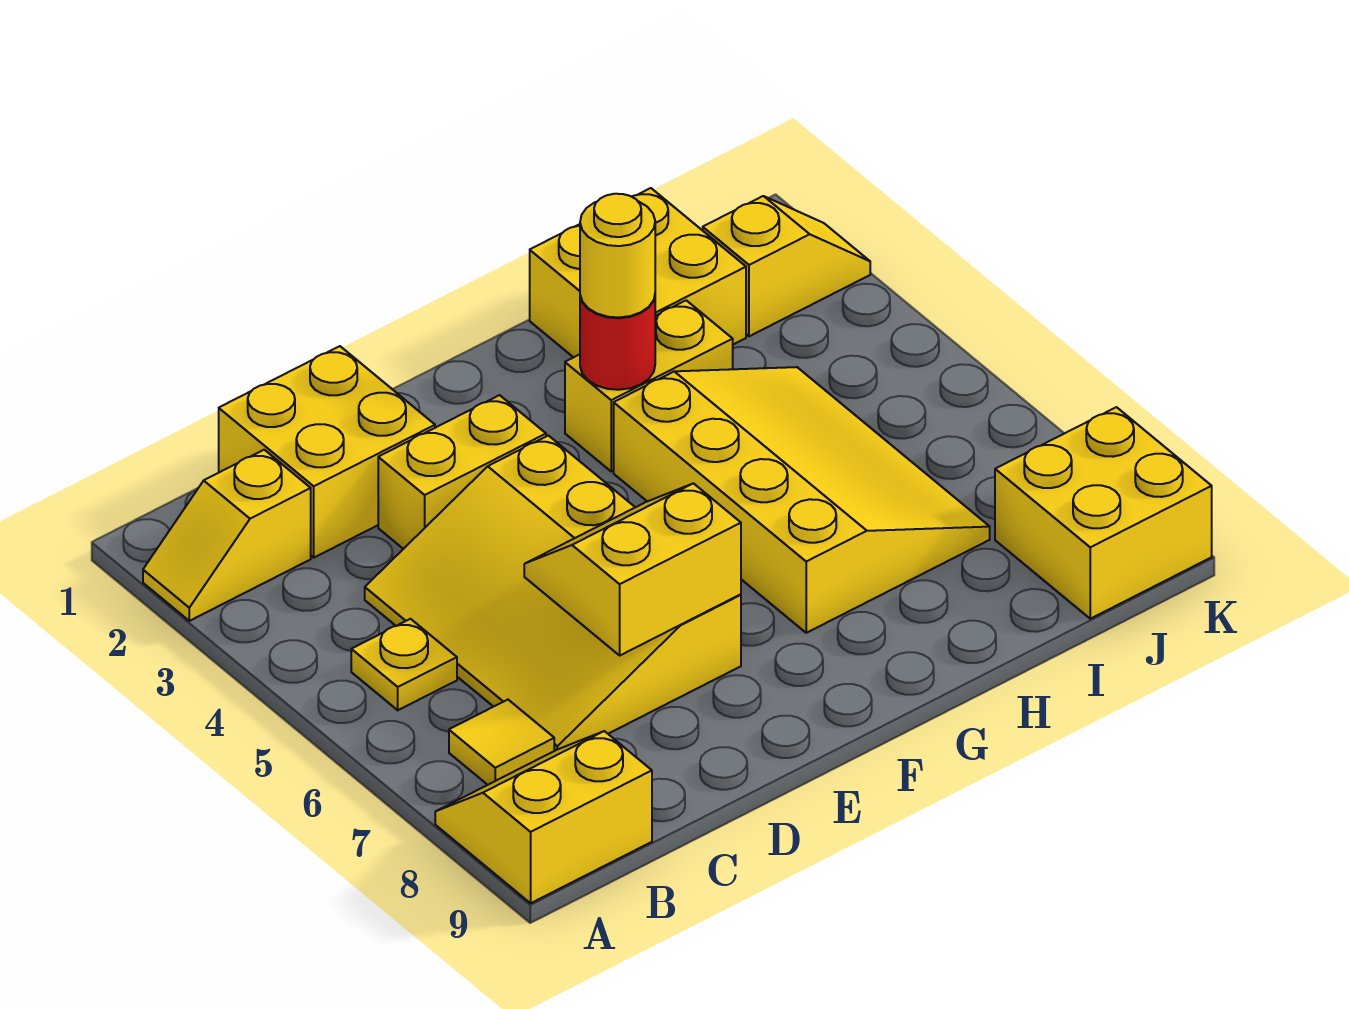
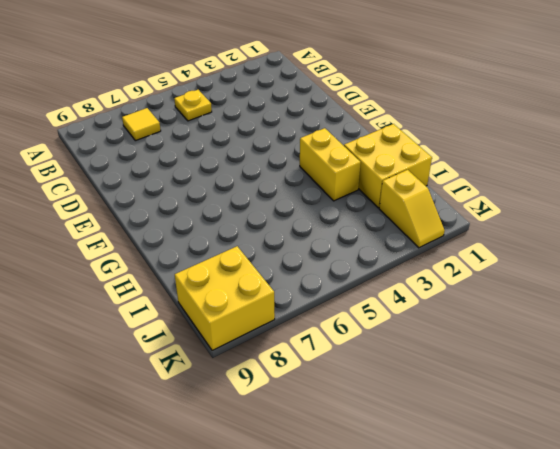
none -> yellow slope A2:B2 level 1 top B
none -> yellow slope A8:B9 level 1 top 9
none -> yellow brick C1:D2 level 1

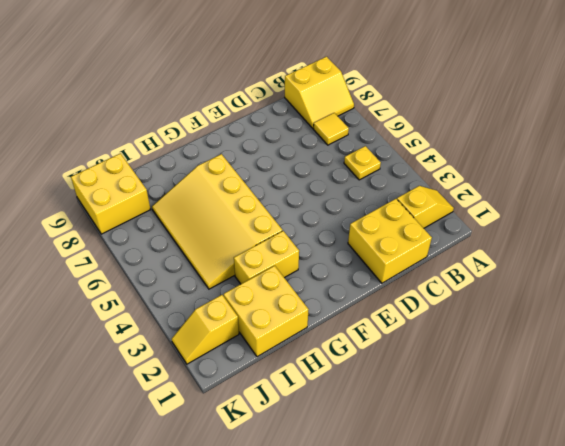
none -> yellow slope C4:E7 level 1 top E
none -> yellow brick D3:E3 level 1
none -> yellow slope D6:E7 level 2 top 7

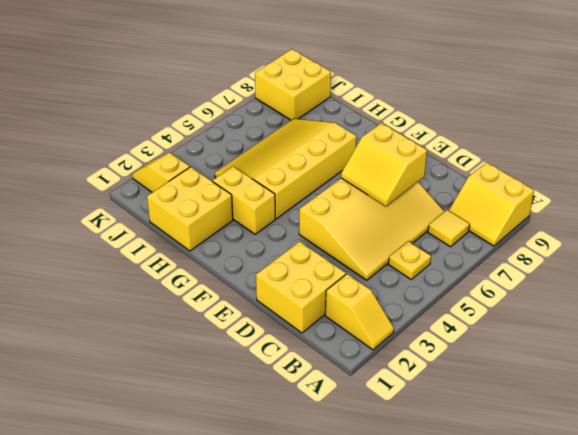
none -> yellow brick D3:E3 level 1
none -> red round brick G3 level 2
none -> yellow round brick G3 level 3

